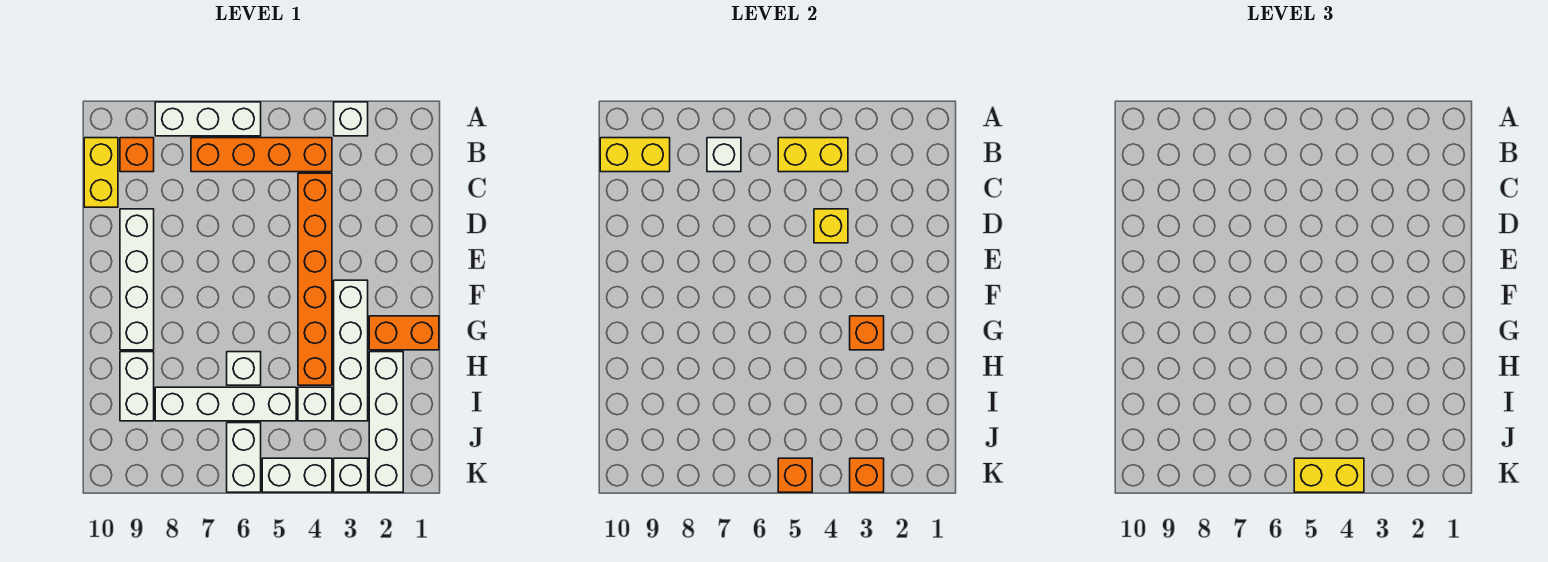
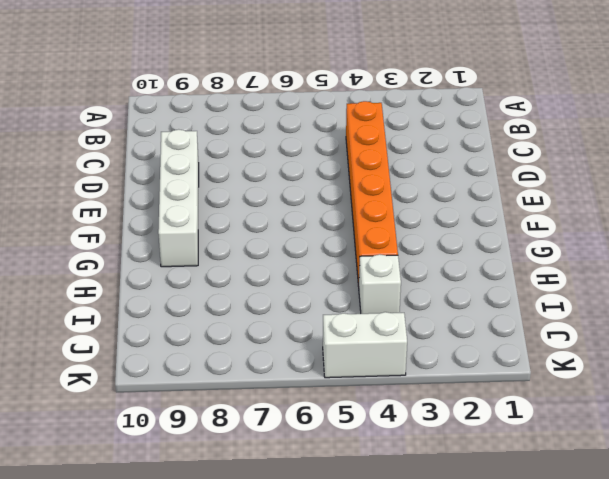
none -> white brick A3 level 1
none -> white brick A6:A8 level 1
none -> orange brick B4:B7 level 1

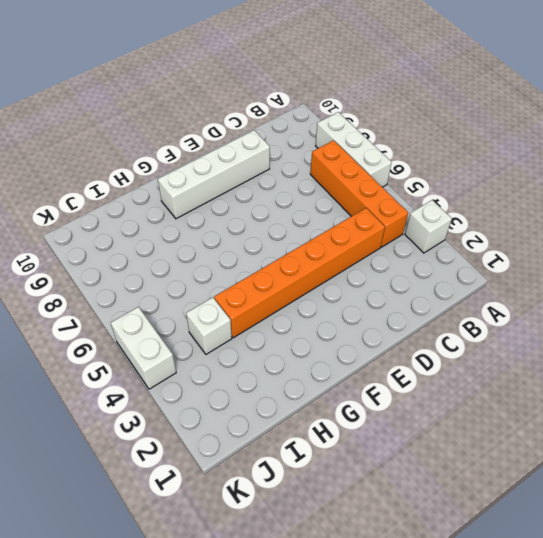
none -> orange brick B9 level 1
none -> yellow brick B10:C10 level 1
none -> white brick F3:I3 level 1

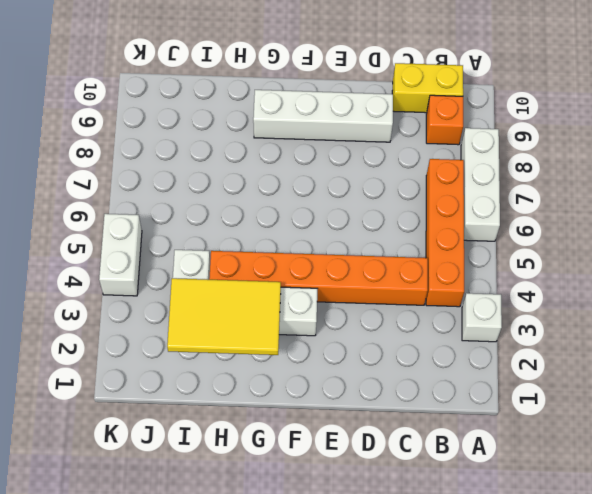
yellow tile G2:I3 level 2 -> orange brick G3 level 2
none -> orange brick G1:G2 level 1
none -> white brick H2:K2 level 1
none -> white brick H6 level 1

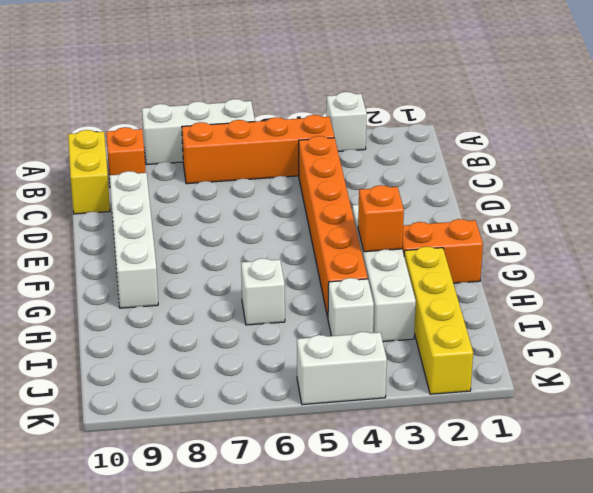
yellow brick H2:K2 level 1 -> white brick H2:K2 level 1
none -> white brick H9:I9 level 1
none -> white brick I5:I8 level 1
none -> white brick J6:K6 level 1

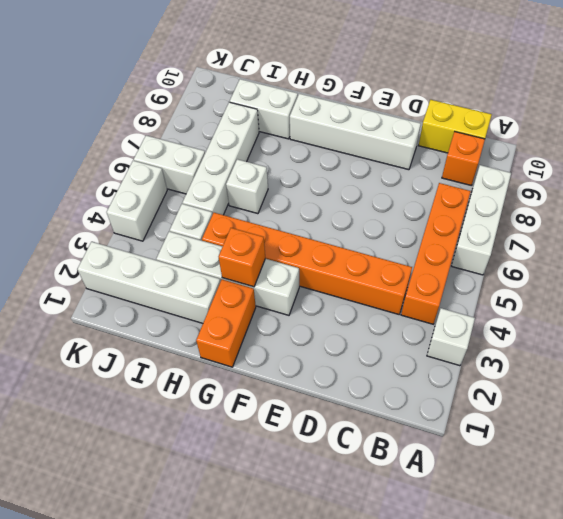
none -> white brick K3 level 1
none -> yellow brick B4:B5 level 2
none -> white brick B7 level 2

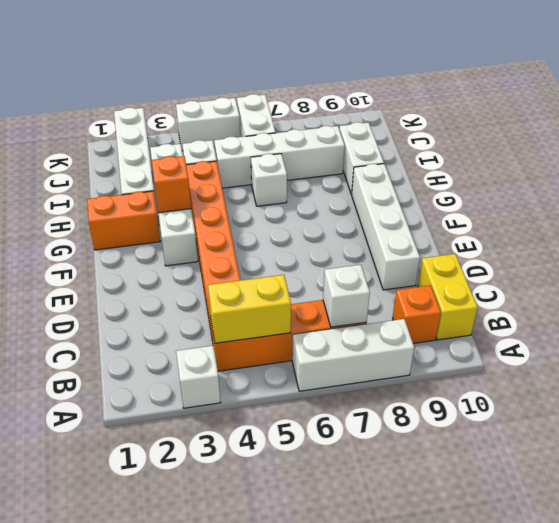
none -> white brick K3 level 1
none -> yellow brick B9:B10 level 2
none -> yellow brick D4 level 2

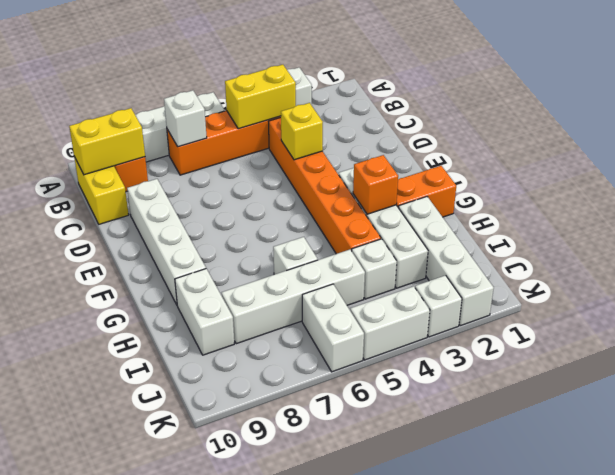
none -> orange brick K3 level 2
none -> orange brick K5 level 2
none -> yellow brick K4:K5 level 3

